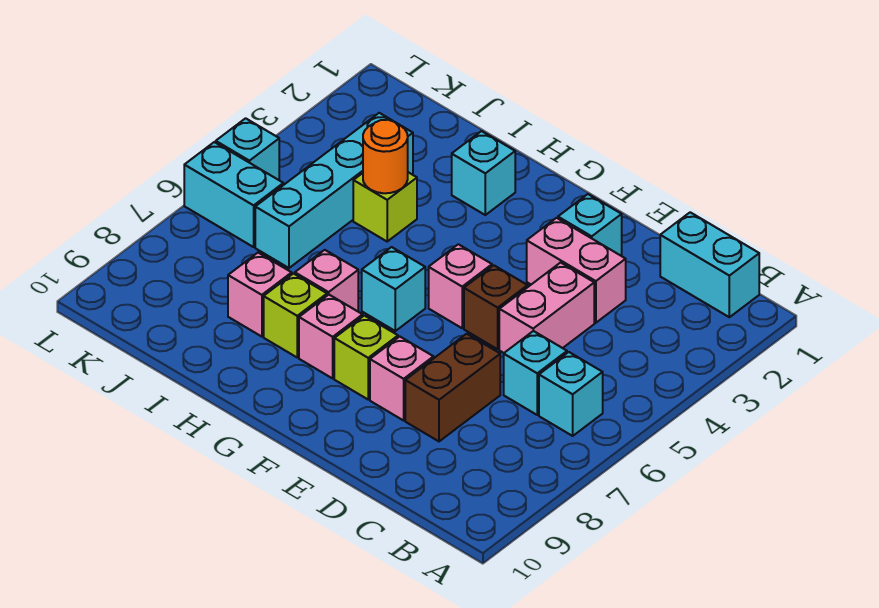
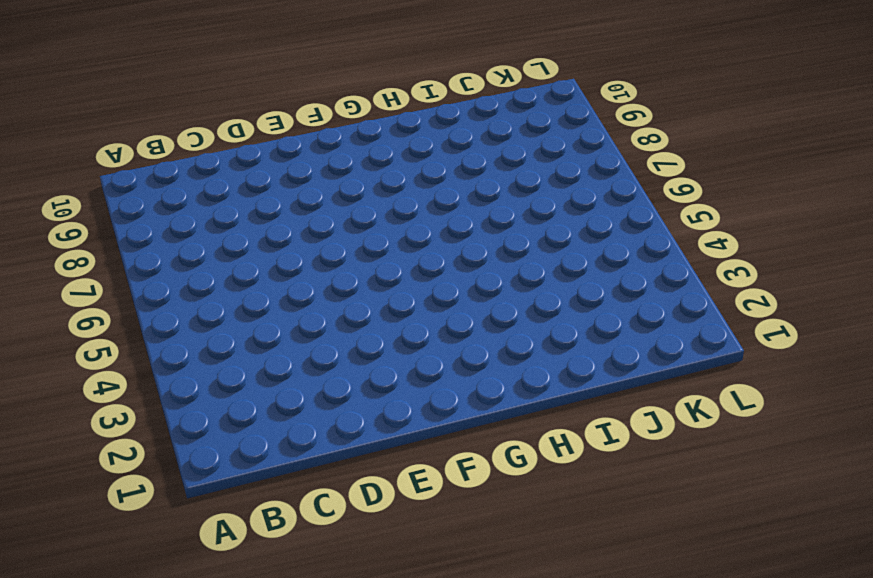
none -> cyan brick B1:C1 level 1
none -> cyan brick B6 level 1
none -> cyan brick C6 level 1

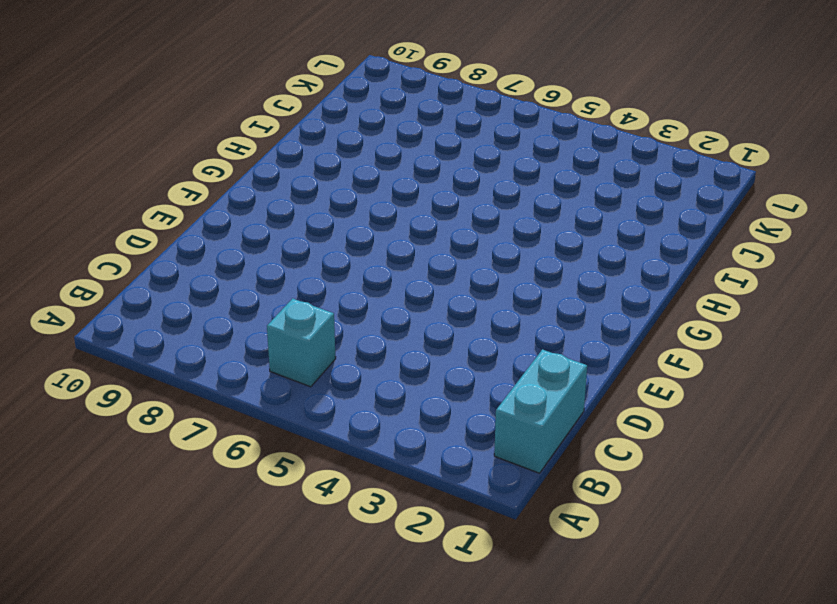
none -> cyan brick C6 level 1
none -> pink brick D3:E3 level 1
none -> pink brick D4:D5 level 1

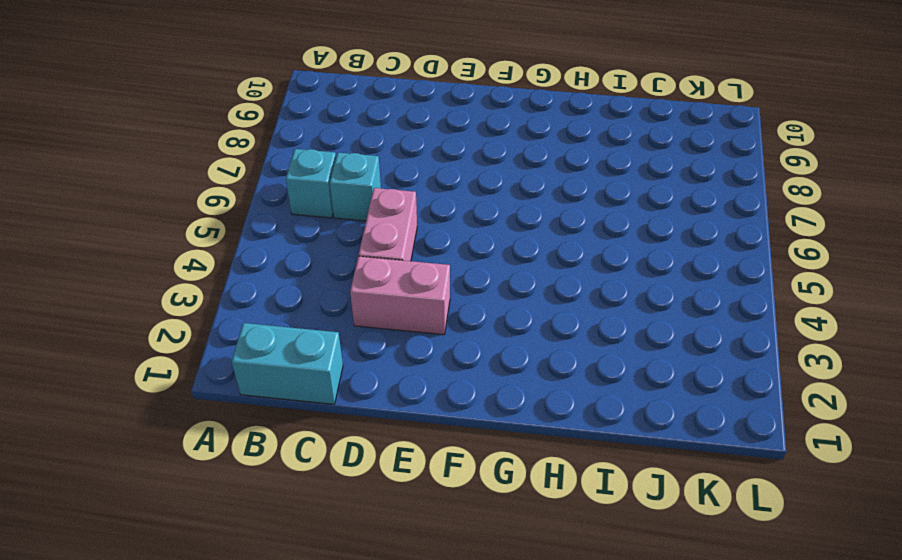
none -> brown brick D7:D8 level 1
none -> cyan brick E2 level 1
none -> brown brick E5 level 1

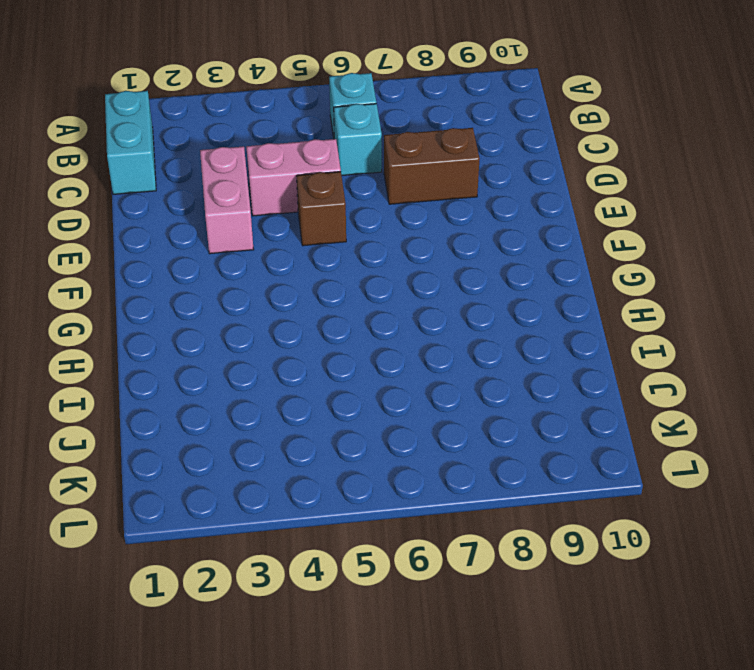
none -> cyan brick E2 level 1
none -> pink brick E8 level 1
none -> pink brick F5 level 1

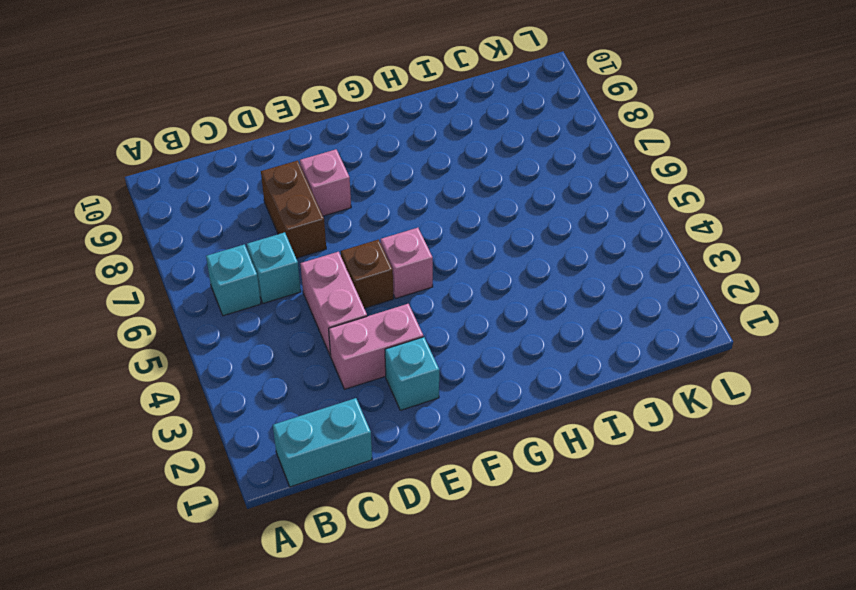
none -> lime brick F8 level 1
none -> cyan brick G6 level 1
none -> pink brick G8 level 1

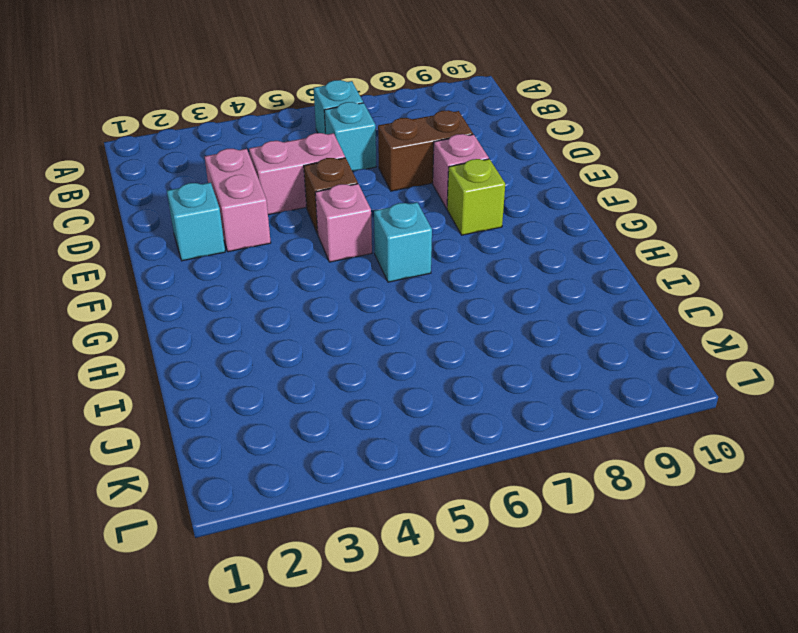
none -> cyan brick B1:C1 level 1
none -> pink brick G8 level 1
none -> cyan brick H2 level 1

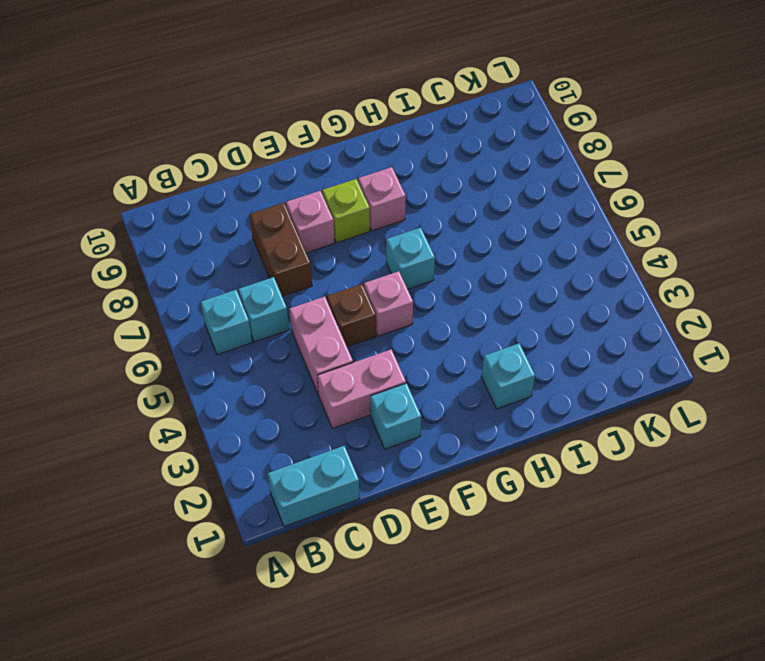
none -> pink brick H7 level 1
none -> lime brick H8 level 1
none -> lime brick I4 level 1

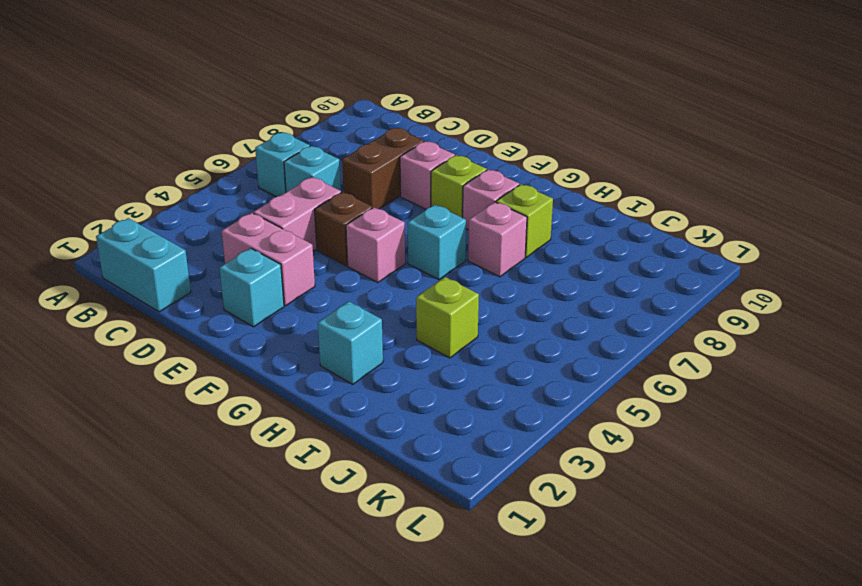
none -> pink brick I8 level 1
none -> cyan brick J3:J6 level 1
none -> cyan brick K6:L6 level 1

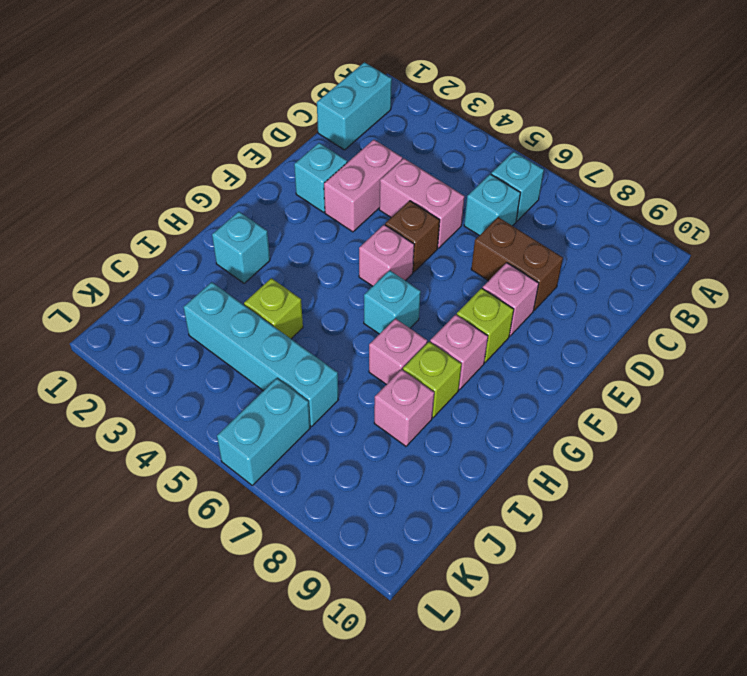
none -> cyan brick L5 level 1
none -> orange round brick I4 level 2

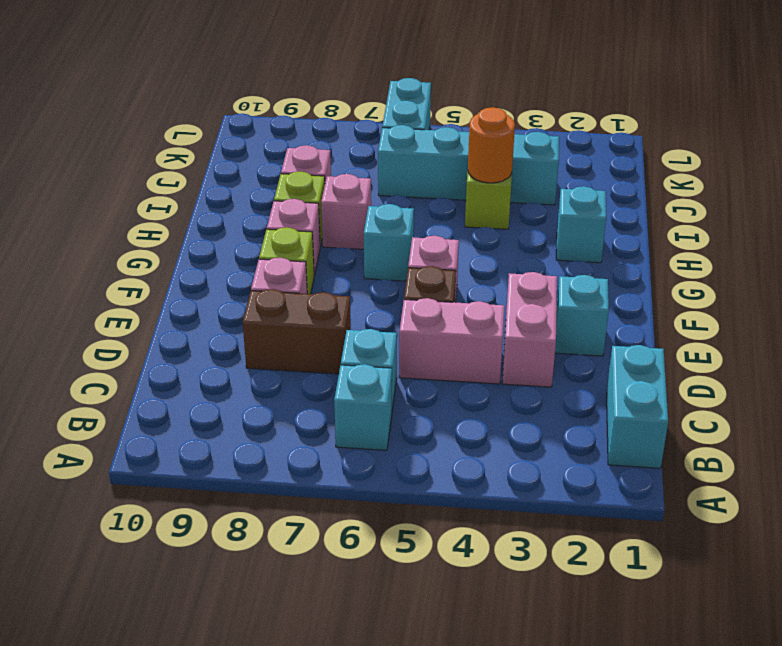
none -> cyan brick L5 level 1

